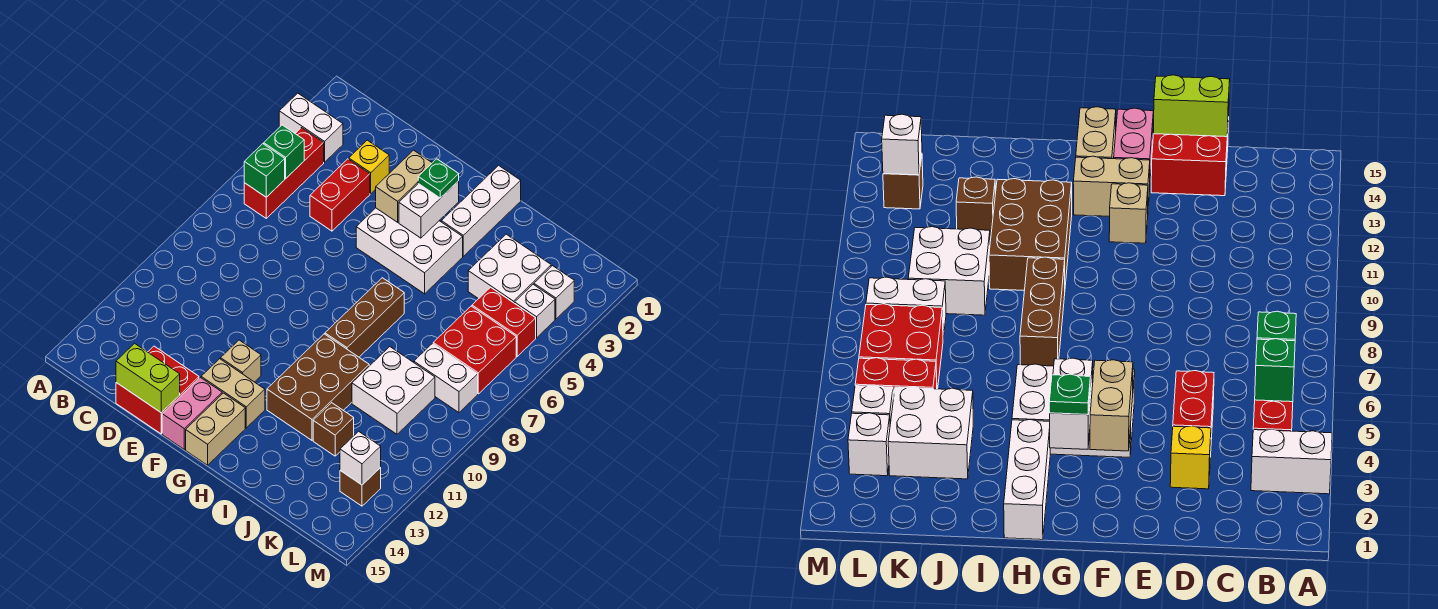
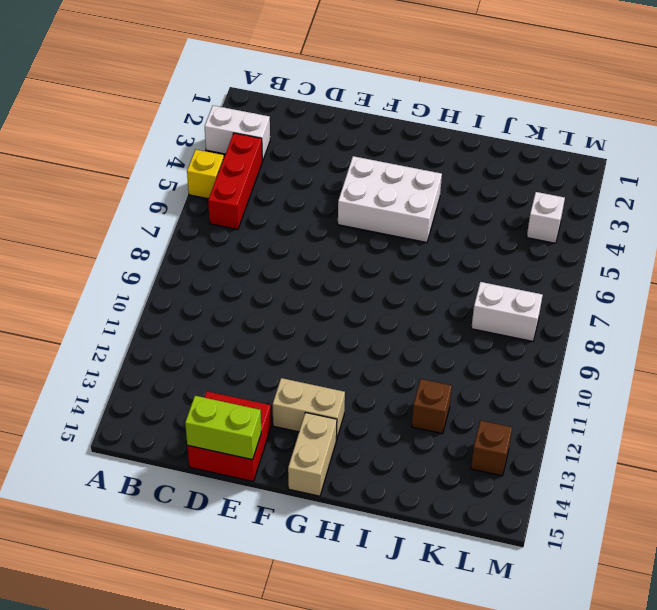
yellow brick A5 level 1 -> yellow brick D3 level 1
none -> red brick D4:D5 level 1
none -> tan brick F12 level 1
none -> pink brick F14:F15 level 1

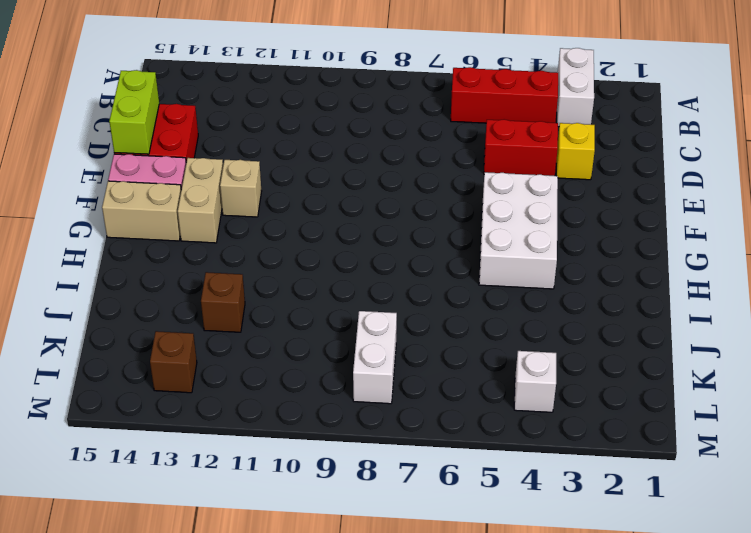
none -> white brick H1:H3 level 1
none -> brown brick H7:H9 level 1
none -> brown brick H10:I12 level 1

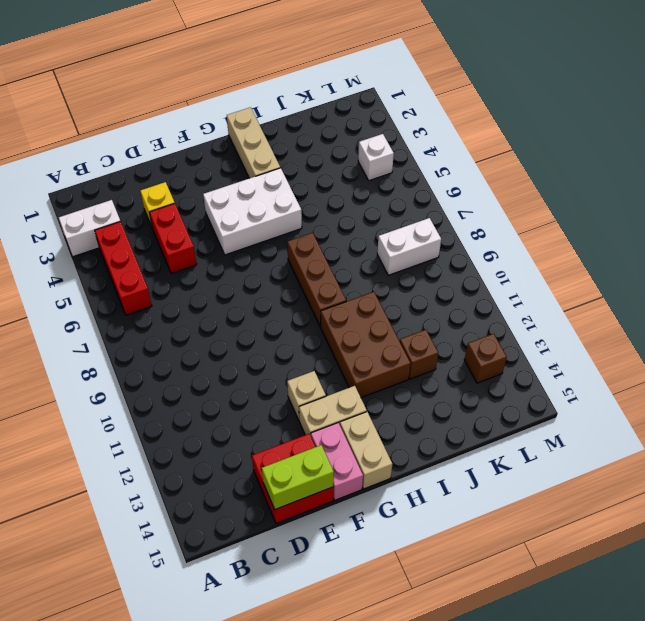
tan brick H1:H3 level 1 -> white brick H1:H3 level 1
none -> white brick J3:K4 level 1
none -> white brick J9:K10 level 1
none -> red brick K5:L5 level 1

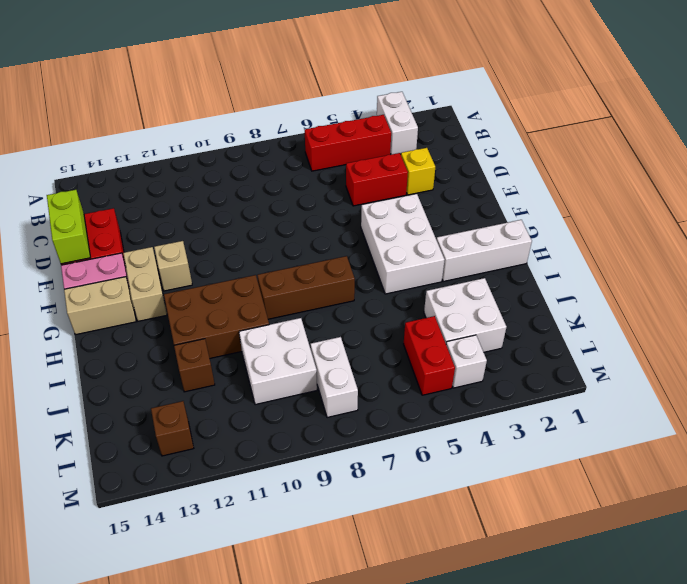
none -> red brick K6:L7 level 1
none -> white brick L3 level 1
none -> green brick B5 level 2

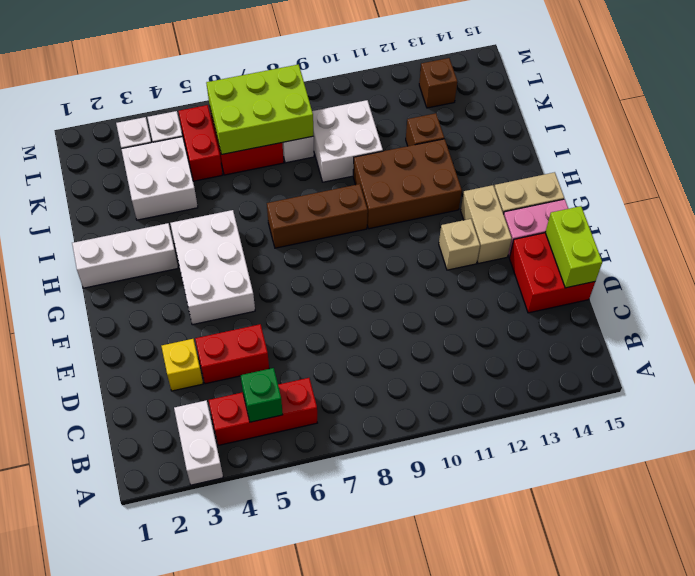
lime brick K6:L8 level 2 -> none
none -> green brick B6 level 2
none -> tan brick F3:F4 level 2
none -> white brick G3:G4 level 2

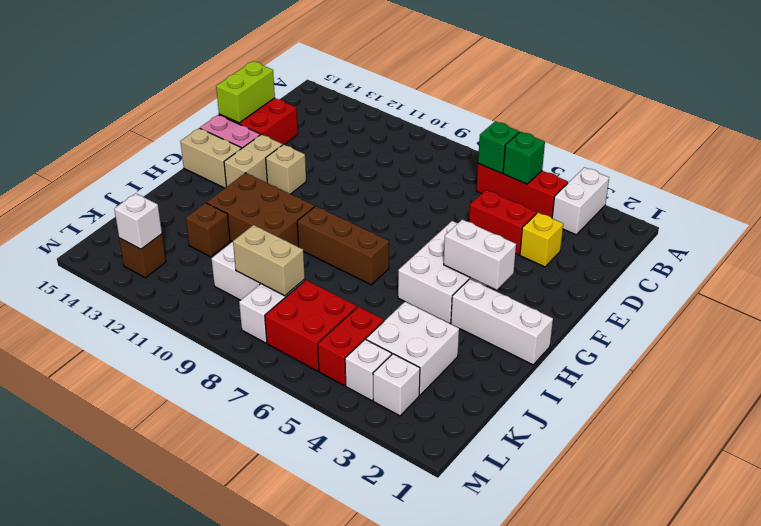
tan brick K8:K9 level 2 -> tan brick F3:F4 level 2
none -> green plate G3 level 3

